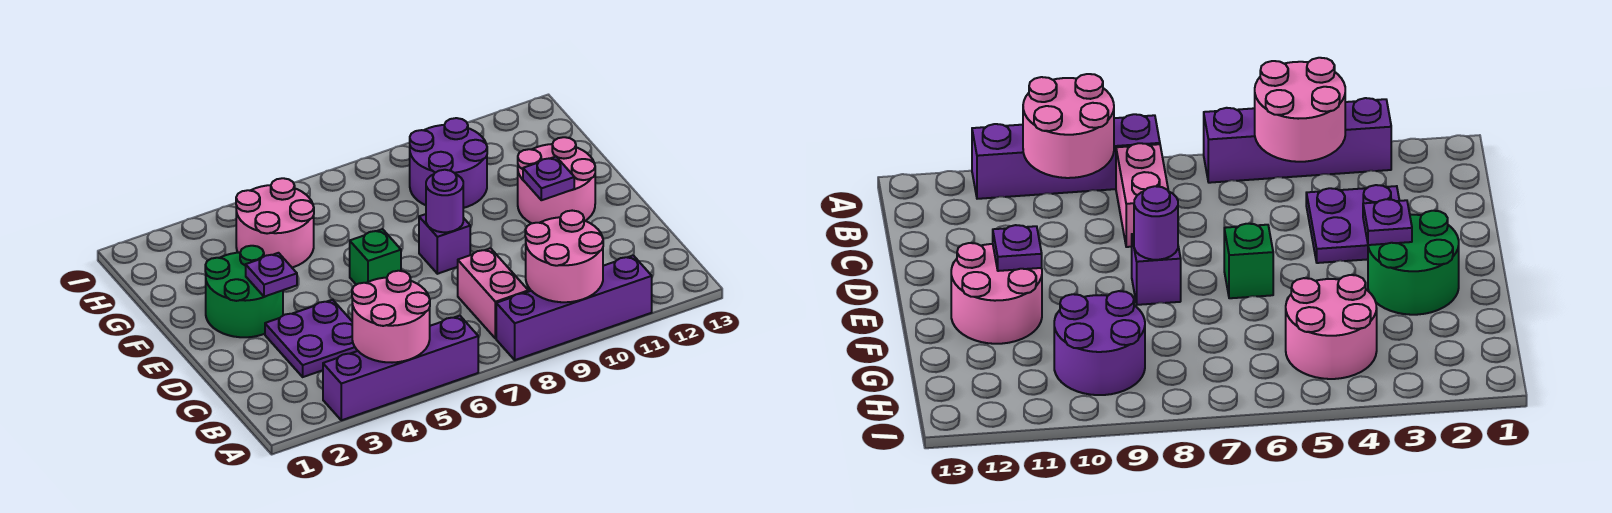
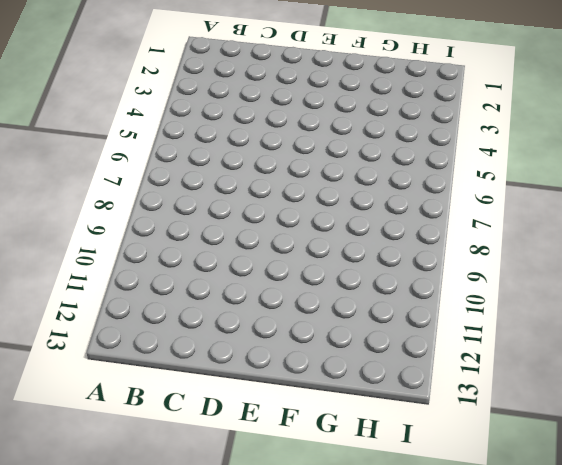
none -> purple brick A3:A6 level 1
none -> purple brick A8:A11 level 1
none -> pink brick B8:C8 level 1

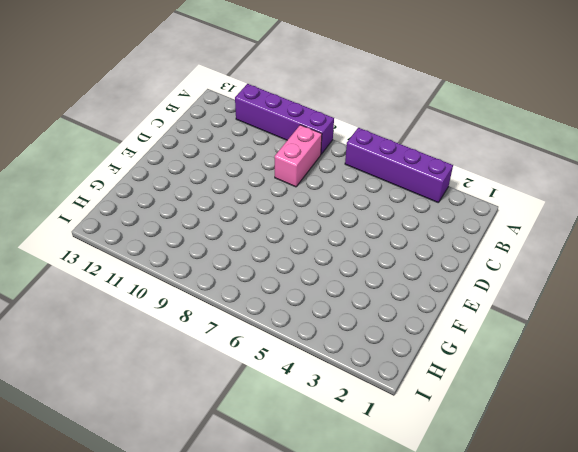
none -> purple plate C3:D4 level 1
none -> green round brick E2:F3 level 1
none -> green brick E6 level 1

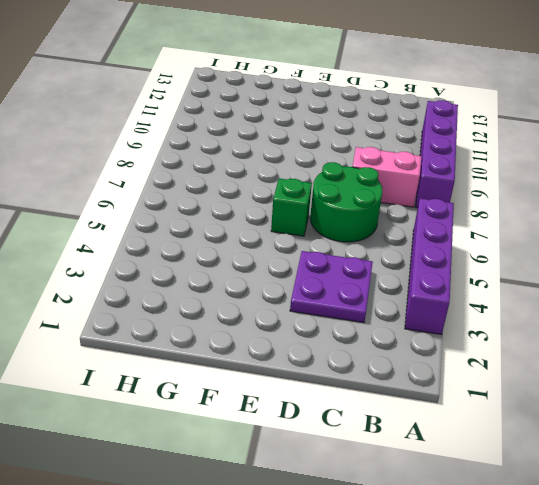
green round brick C6:D7 level 1 -> green round brick E2:F3 level 1
none -> purple brick E8 level 1
none -> pink round brick E11:F12 level 1
none -> pink round brick G4:H5 level 1

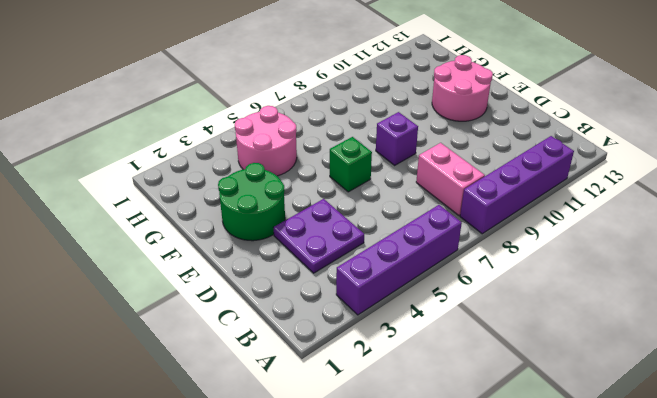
none -> purple round brick G9:H10 level 1
none -> pink round brick A4:B5 level 2
none -> pink round brick A9:B10 level 2

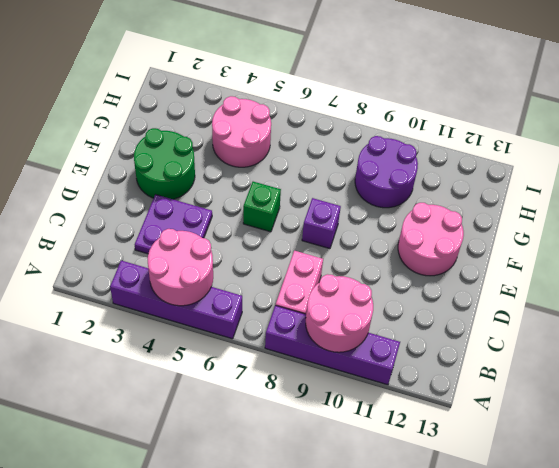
none -> purple plate E3 level 2
none -> purple round brick E8 level 2
none -> purple plate E11 level 2

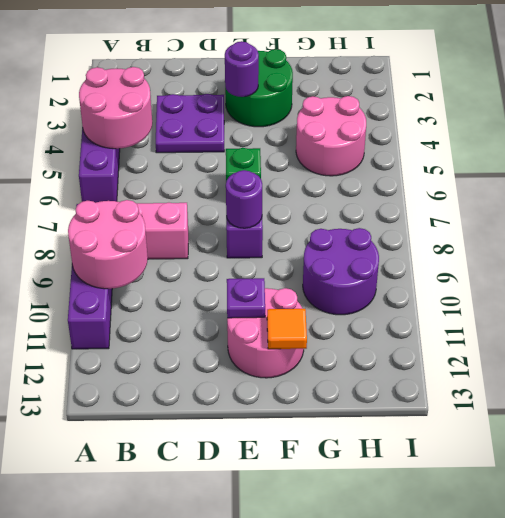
purple round brick E3 level 2 -> purple plate E3 level 2
orange tile F12 level 2 -> none

